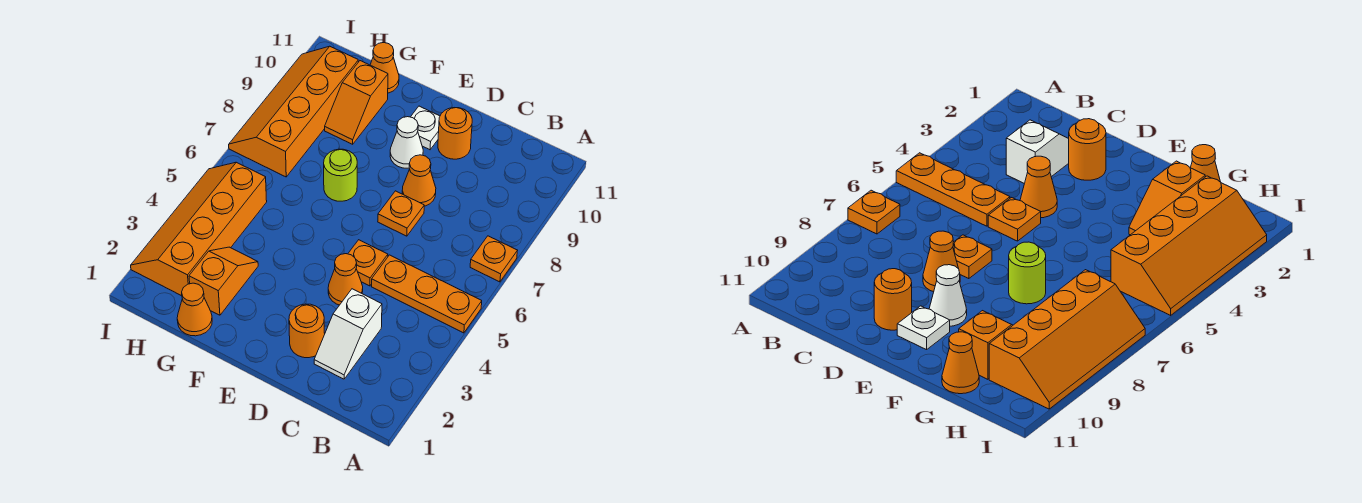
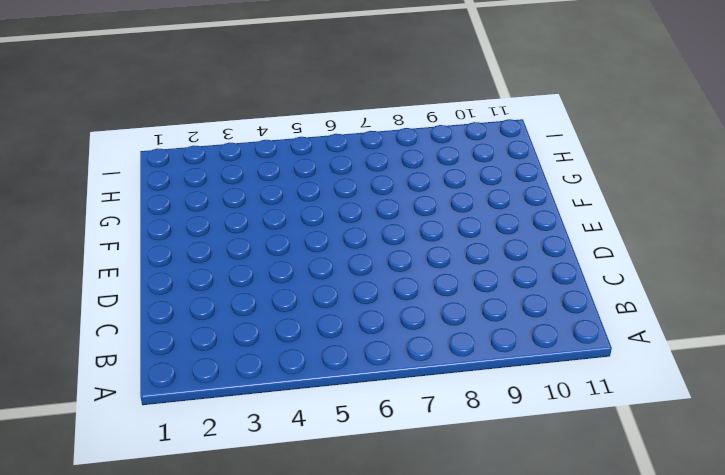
none -> orange plate A5:C5 level 1
none -> orange plate A7 level 1
none -> white slope C2:C3 level 1 top 3

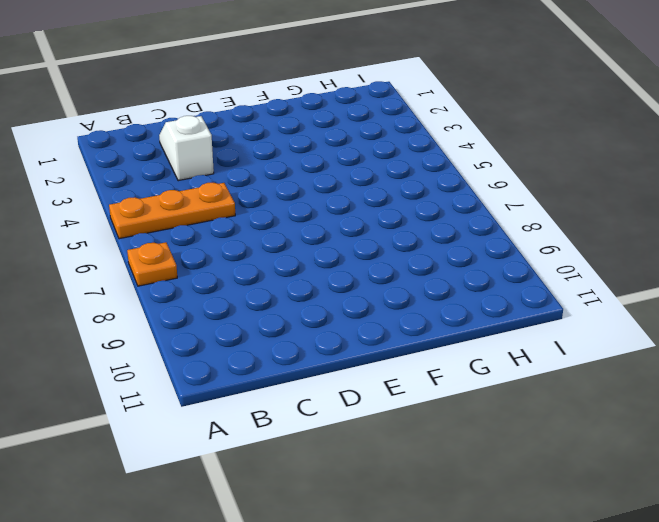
none -> orange round brick D2 level 1
none -> orange cone D4 level 1
none -> orange plate D5 level 1

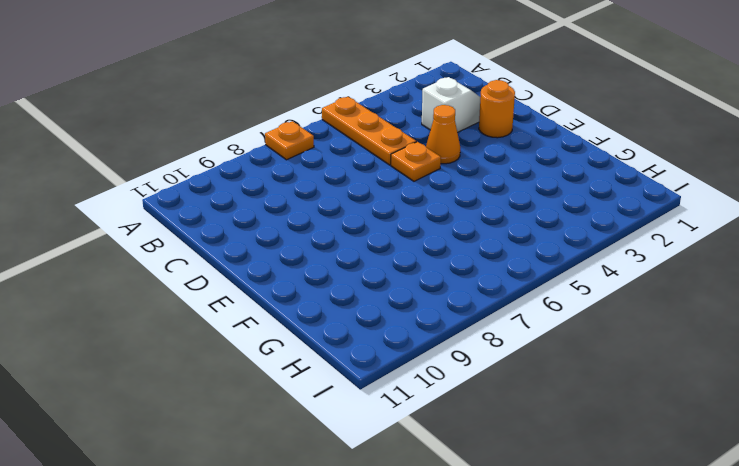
none -> orange plate D7 level 1
none -> orange cone D8 level 1
none -> orange round brick D10 level 1

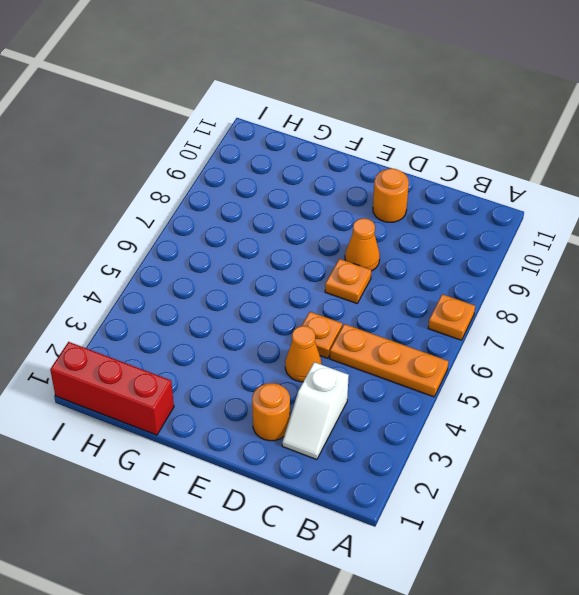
red brick G1:I1 level 1 -> orange cone G1 level 1
none -> white cone E9 level 1
none -> white plate E10 level 1
none -> lime round brick F7 level 1

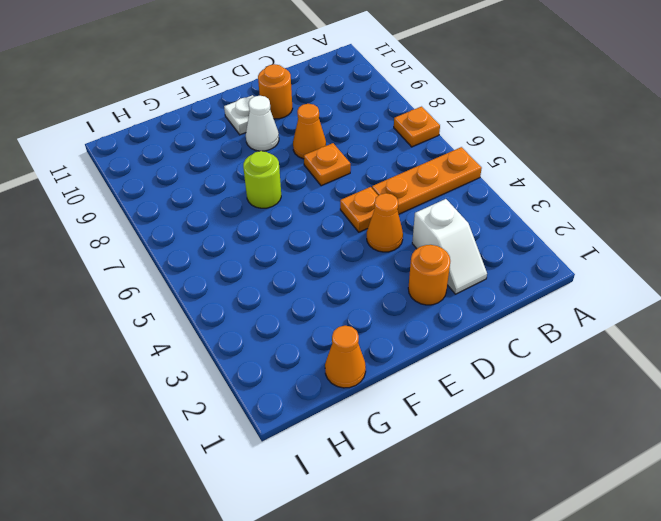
none -> orange slope G2:G3 level 1 top 2
none -> orange slope G9:G10 level 1 top 10
none -> orange cone G11 level 1

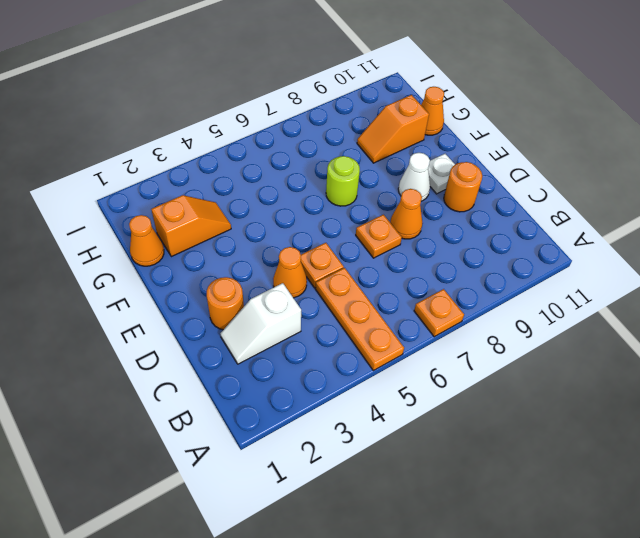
none -> orange slope H2:I5 level 1 top H
none -> orange slope H7:I10 level 1 top H

